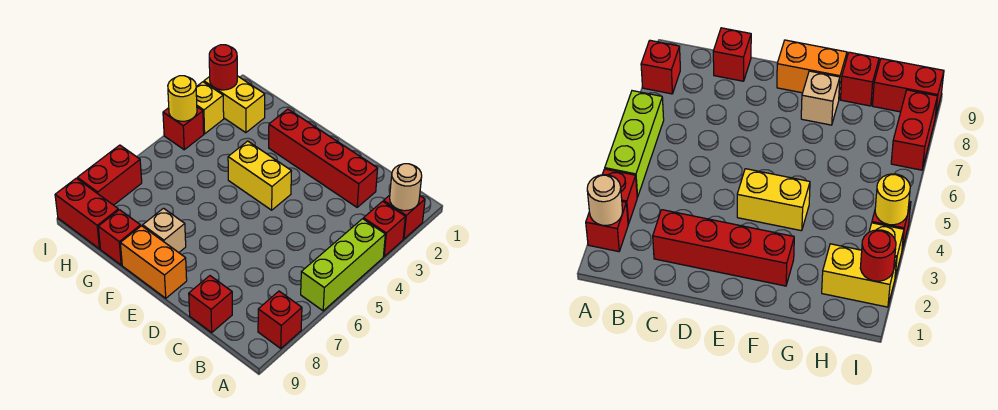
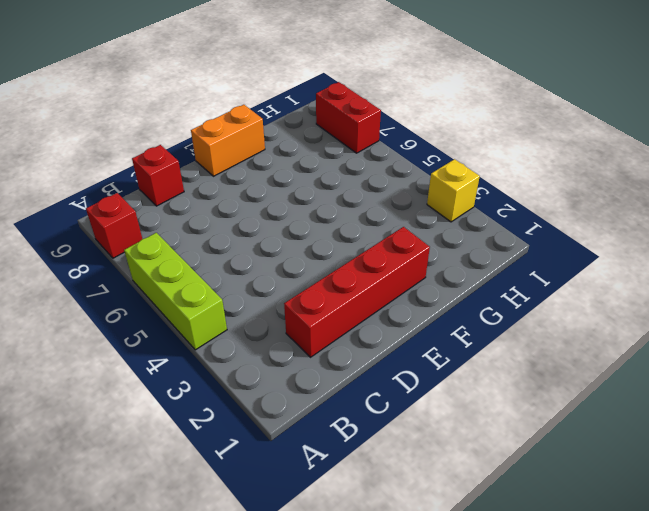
none -> red brick A2 level 1
none -> red brick A3 level 1
none -> yellow brick E4:F4 level 1

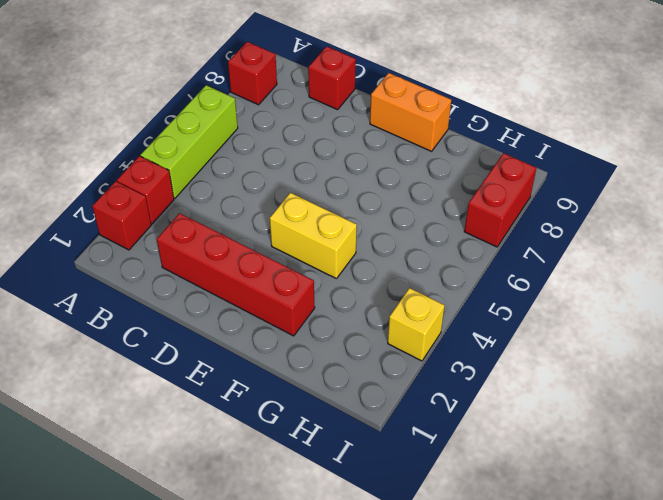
none -> tan brick F8 level 1
none -> red brick G9 level 1
none -> yellow brick H2:I2 level 1

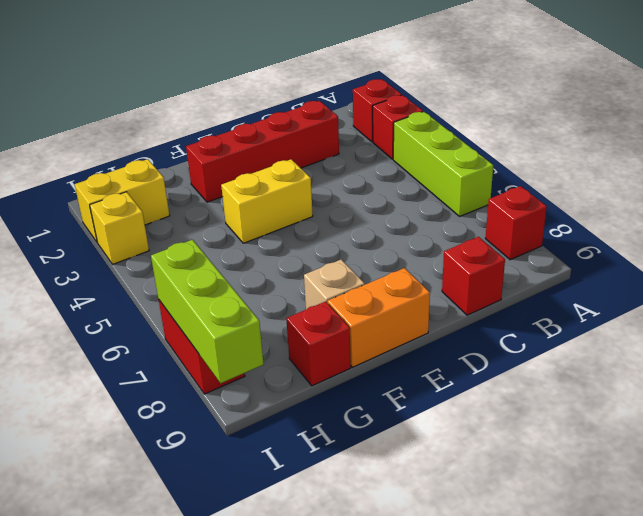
lime brick I7:I9 level 2 -> none
none -> red brick H9:I9 level 1
none -> red brick I4 level 1
none -> tan round brick A2 level 2

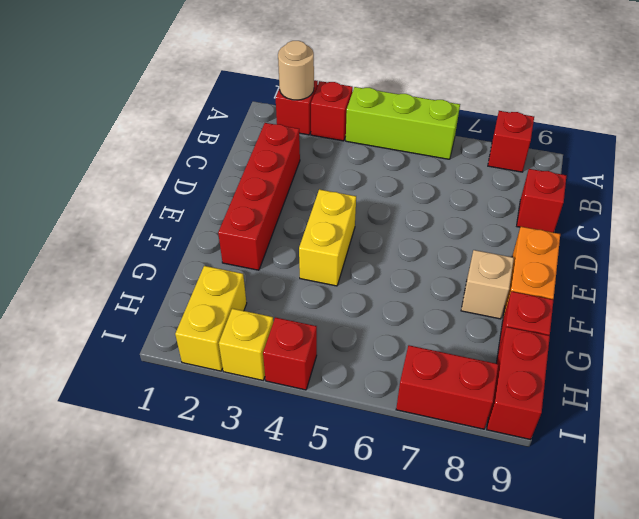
none -> red round brick I2 level 2
none -> yellow round brick I4 level 2

